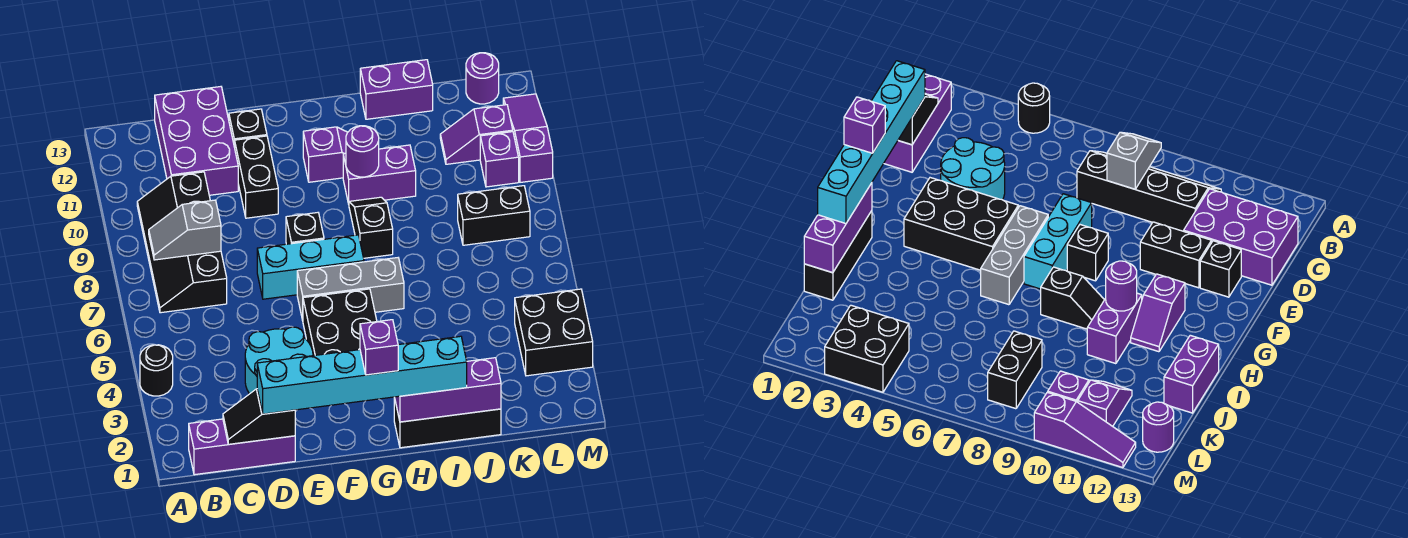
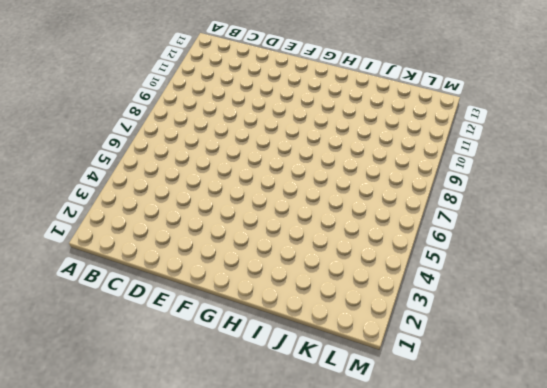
none -> black round brick A4 level 1
none -> purple brick B1:D1 level 1
none -> black slope B7:C10 level 1 top C

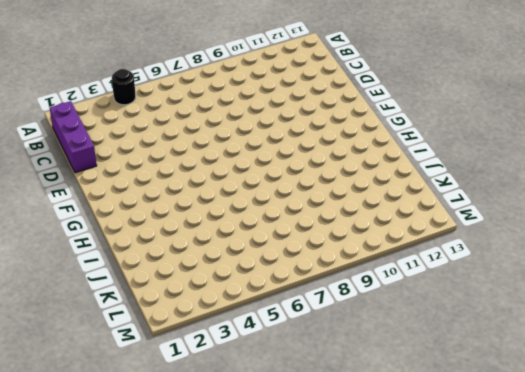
none -> black slope B7:C10 level 1 top C
none -> purple brick C11:D13 level 1
none -> cyan round brick D3:E4 level 1

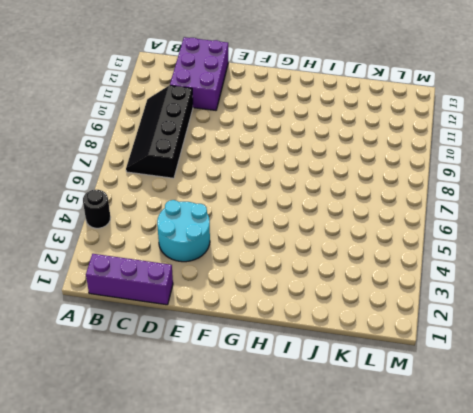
none -> cyan brick E7:G7 level 1
none -> black brick E10:E11 level 1
none -> black brick E12 level 1

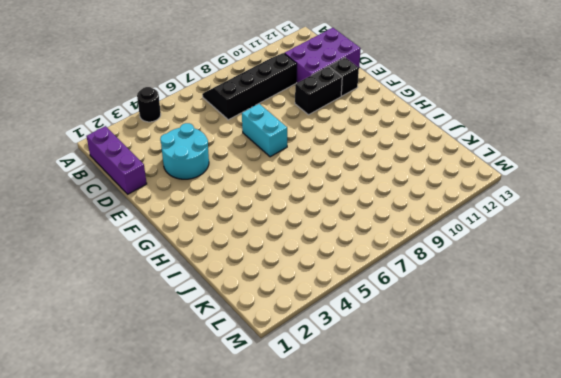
cyan brick E7:F7 level 1 -> cyan brick E7:G7 level 1
none -> black brick F3:G5 level 1
none -> grey brick F6:H6 level 1
none -> black brick F8 level 1

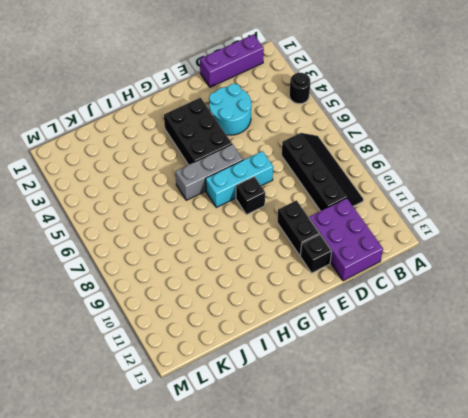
none -> purple slope G11:H11 level 1 top G
none -> black brick H1:J1 level 1
none -> black slope H8:H9 level 1 top 8

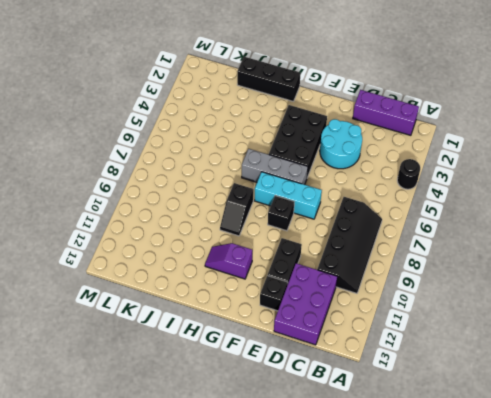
none -> purple brick H10:I10 level 1
none -> purple brick I13:J13 level 1
none -> black brick K8:L8 level 1

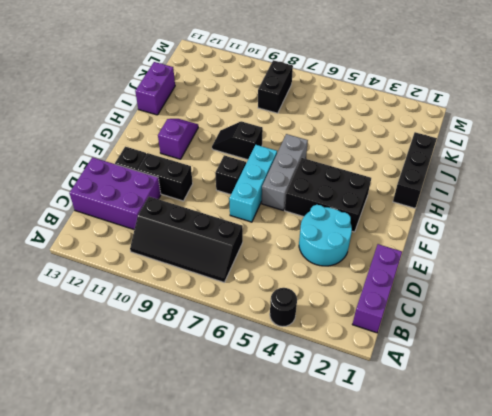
none -> purple brick H10:I10 level 1
none -> purple slope K11:L11 level 1 top L
none -> black brick L3:M4 level 1

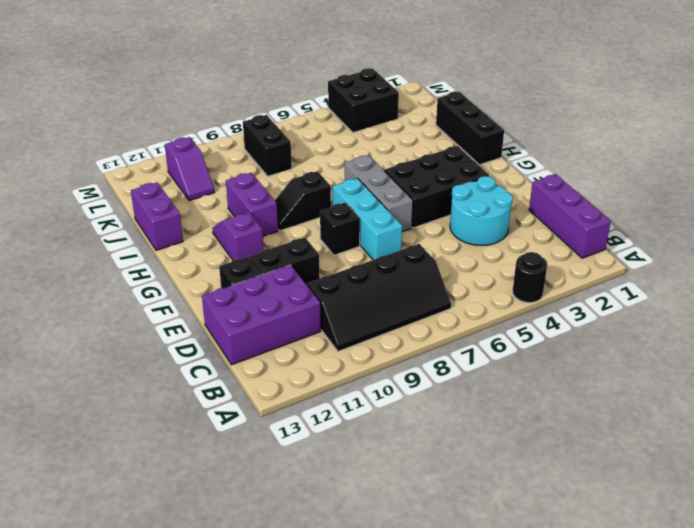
none -> purple brick L10 level 1
none -> purple round brick L13 level 1
none -> purple slope M10:M12 level 1 top 10

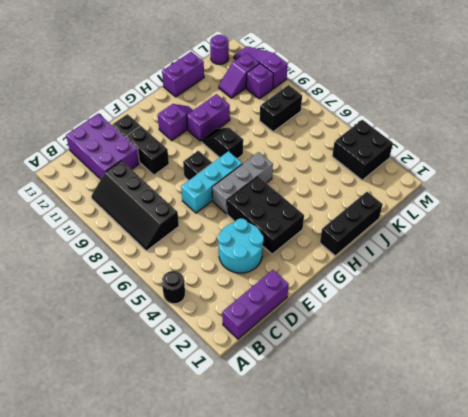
none -> grey slope B8:C8 level 2 top C
none -> black slope C1:D1 level 2 top D
none -> purple brick H1:J1 level 2

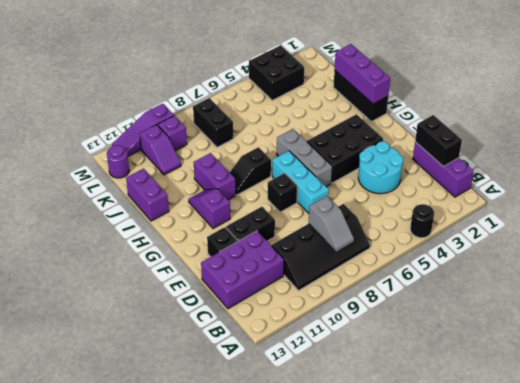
black brick C1:D1 level 2 -> black slope C1:D1 level 2 top D
none -> purple round brick H10 level 2
none -> cyan brick D1:I1 level 3
none -> purple brick G1 level 4

